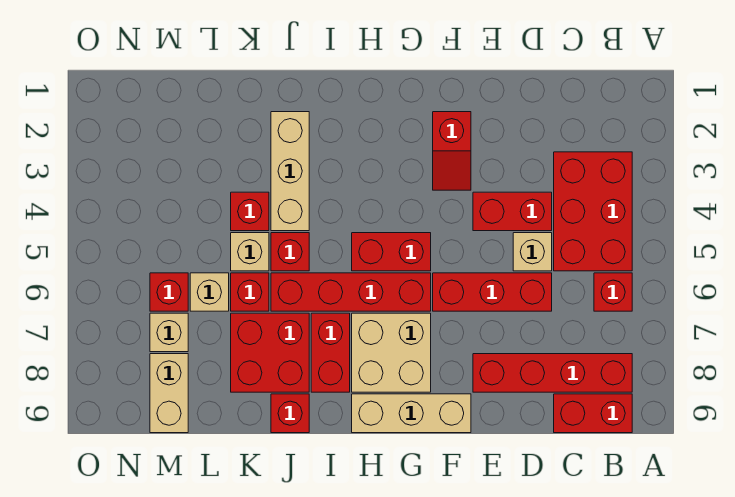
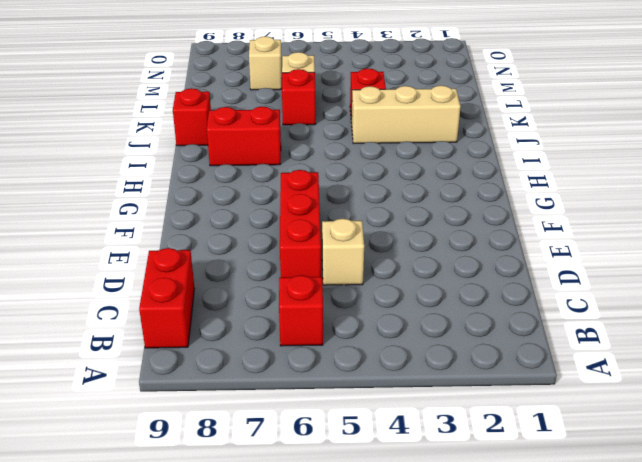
none -> red brick B3:C5 level 1
none -> red brick B8:E8 level 1
none -> red brick D4:E4 level 1

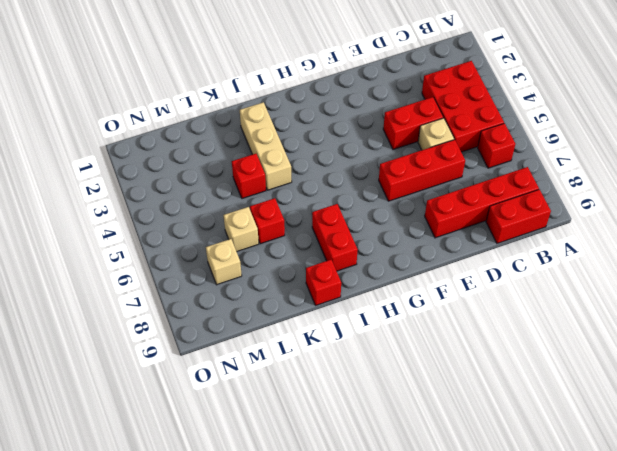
none -> red slope F2:F3 level 1 top 2
none -> tan brick F9:H9 level 1
none -> red brick G5:H5 level 1

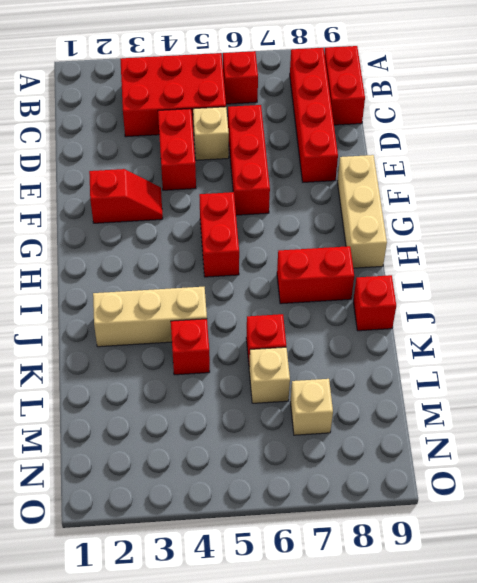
none -> red brick G6:J6 level 1
none -> tan brick G7:H8 level 1
none -> red brick J5 level 1

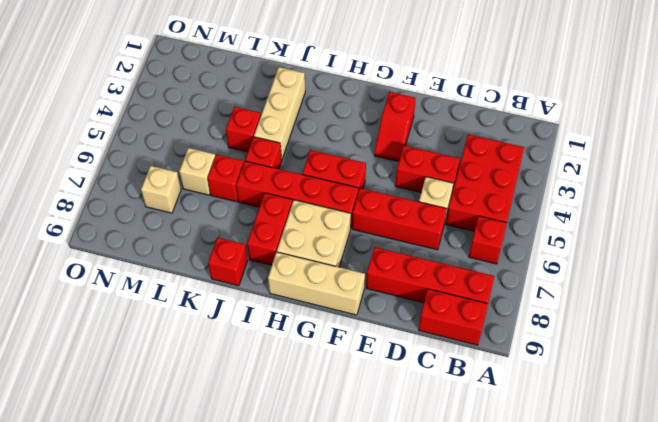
none -> red brick J7:K8 level 1
none -> tan brick K5 level 1
none -> red brick M6 level 1

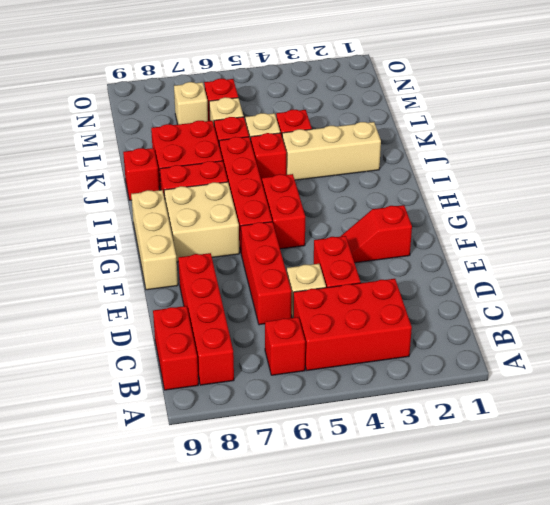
none -> tan brick M8:M9 level 1

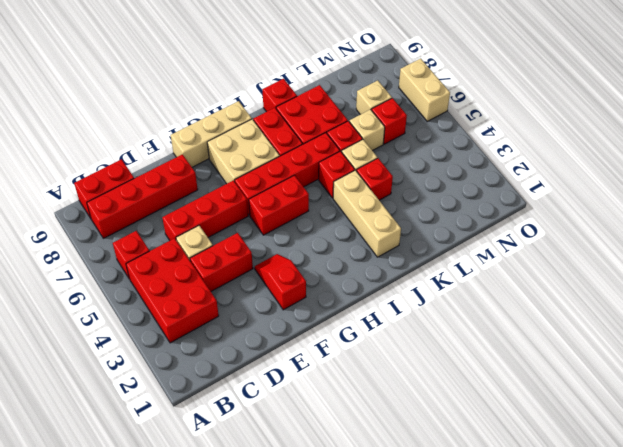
tan brick O6:O7 level 1 -> tan brick M8:M9 level 1

